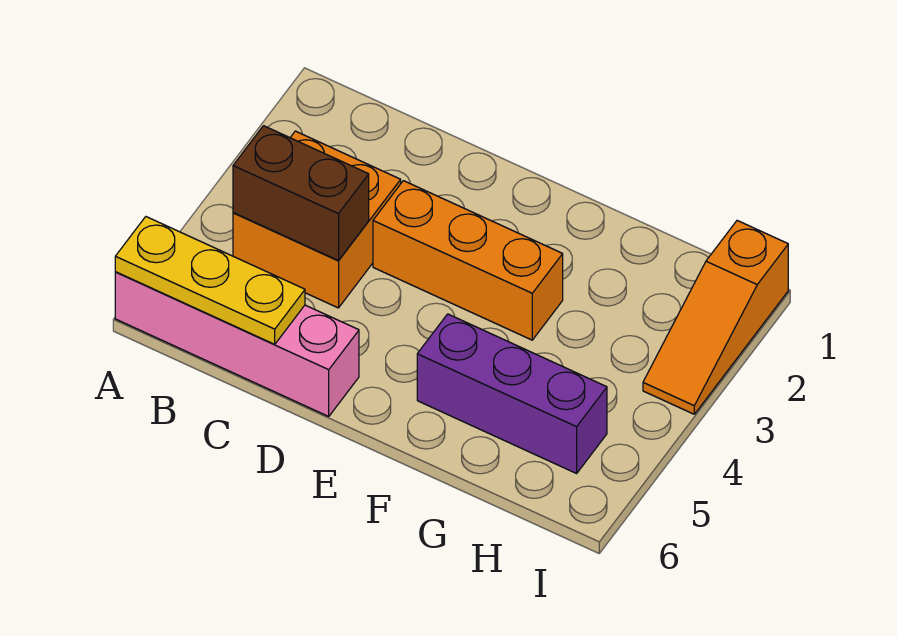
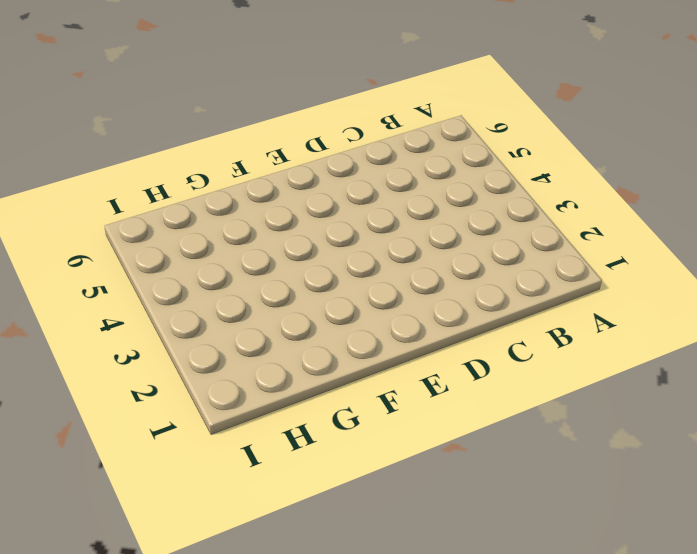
none -> pink brick A6:D6 level 1
none -> orange brick B3:C4 level 1

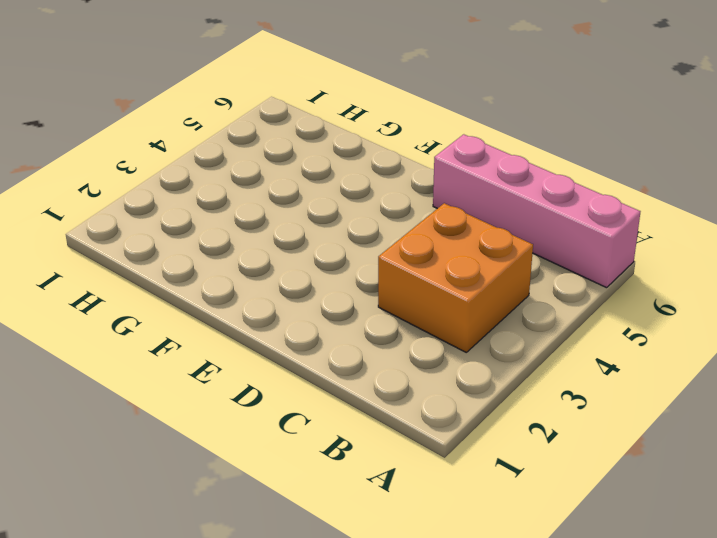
none -> orange brick D3:F3 level 1
none -> purple brick F5:H5 level 1

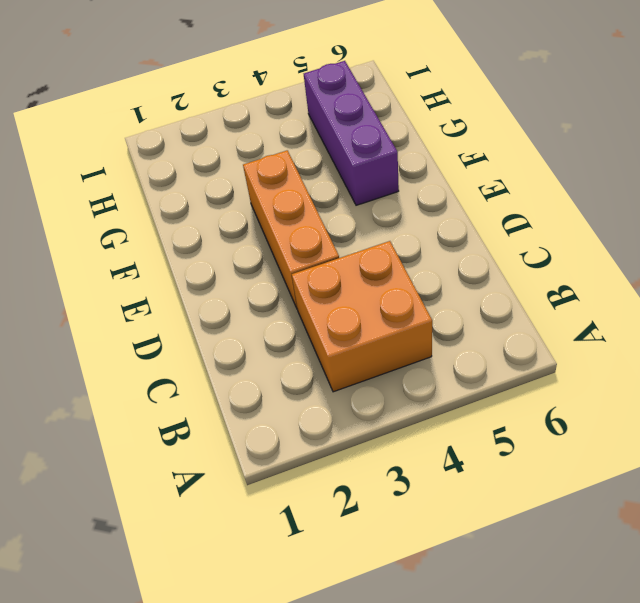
none -> pink brick A6:D6 level 1
none -> orange slope I1:I3 level 1 top 1

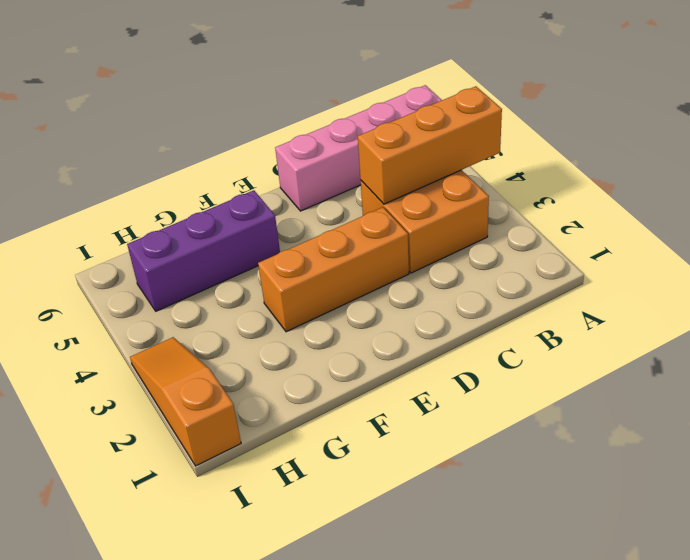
orange brick A4:C4 level 2 -> brown brick B4:C4 level 2
none -> yellow plate A6:C6 level 2

